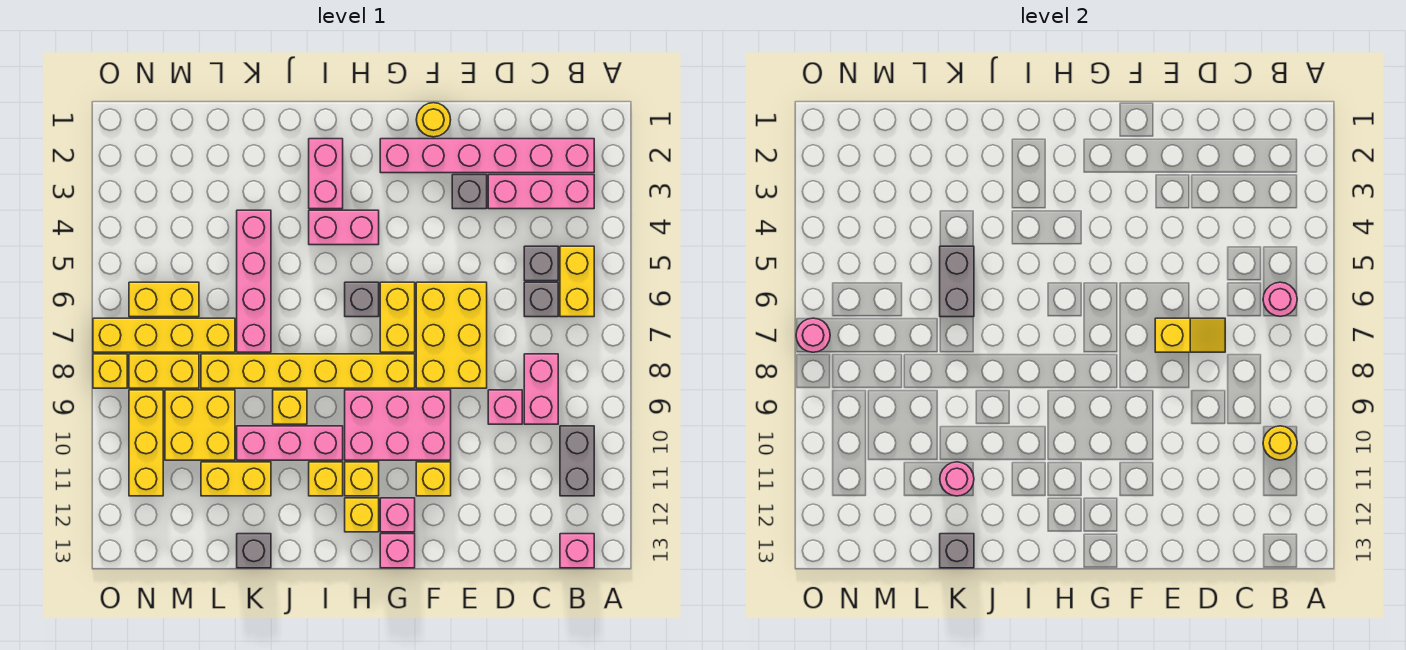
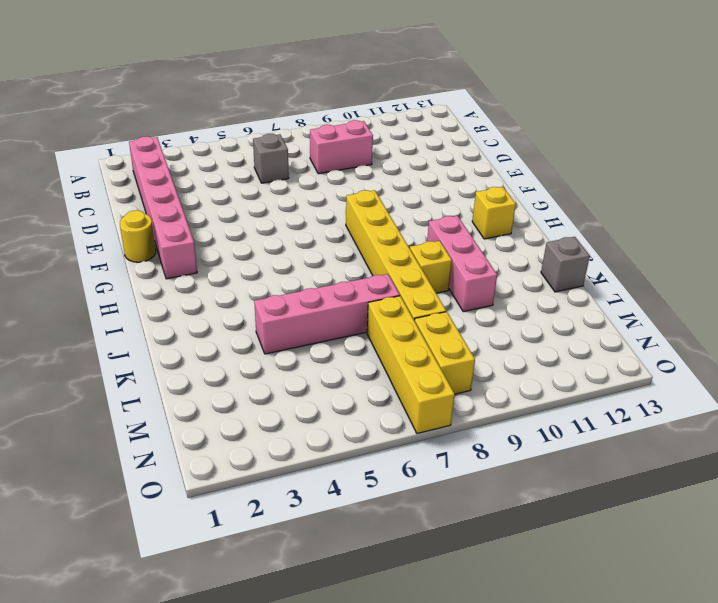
none -> pink brick B3:D3 level 1
none -> yellow brick B5:B6 level 1
none -> grey brick B10:B11 level 1
none -> pink brick B13 level 1

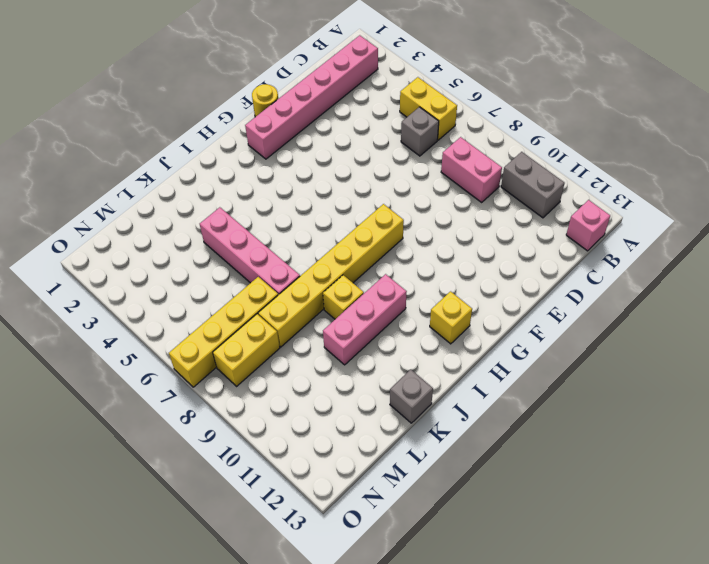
none -> pink brick B3:D3 level 1
none -> grey brick C5 level 1
none -> pink brick D9 level 1
none -> grey brick E3 level 1

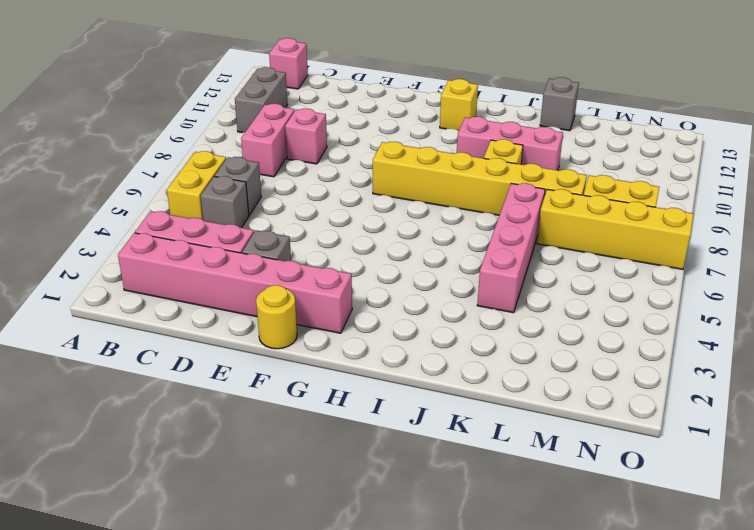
none -> yellow brick E6:F8 level 1
none -> pink brick F9:H10 level 1
none -> yellow brick F11 level 1
none -> yellow brick G6:G7 level 1

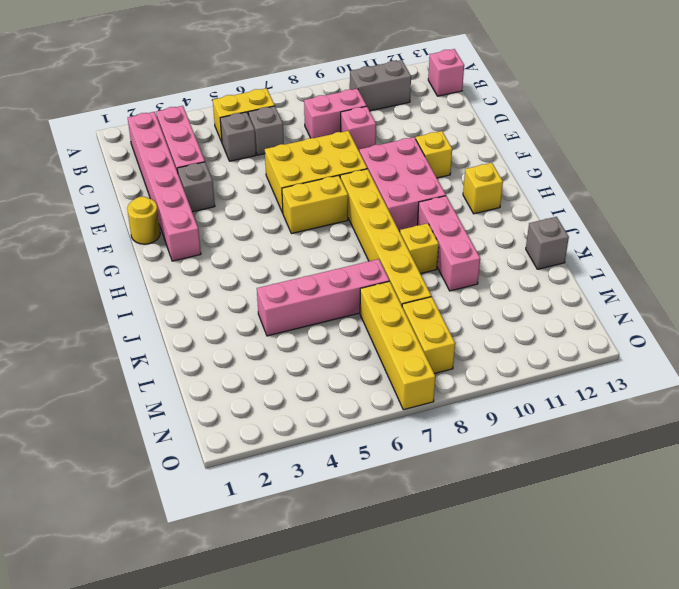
none -> pink brick G12 level 1
none -> pink brick G13 level 1
none -> pink brick H4:I4 level 1
none -> grey brick H6 level 1

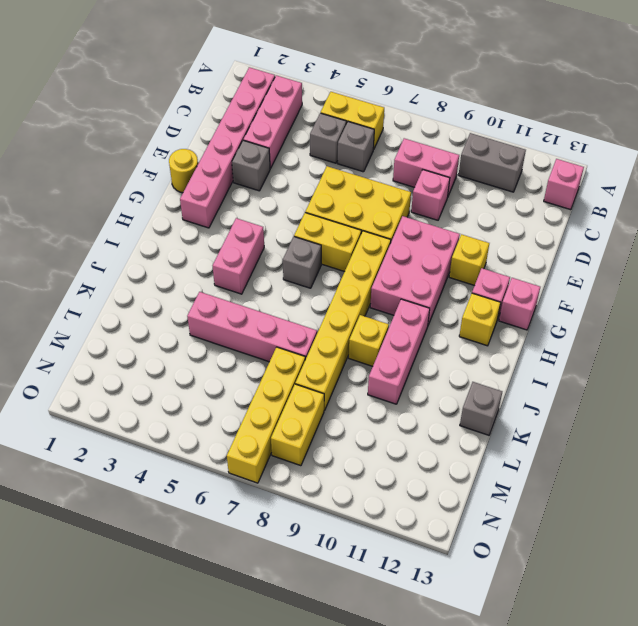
none -> yellow brick H11 level 1
none -> pink brick I2:I3 level 1
none -> yellow brick I11 level 1
none -> yellow brick K11:L11 level 1

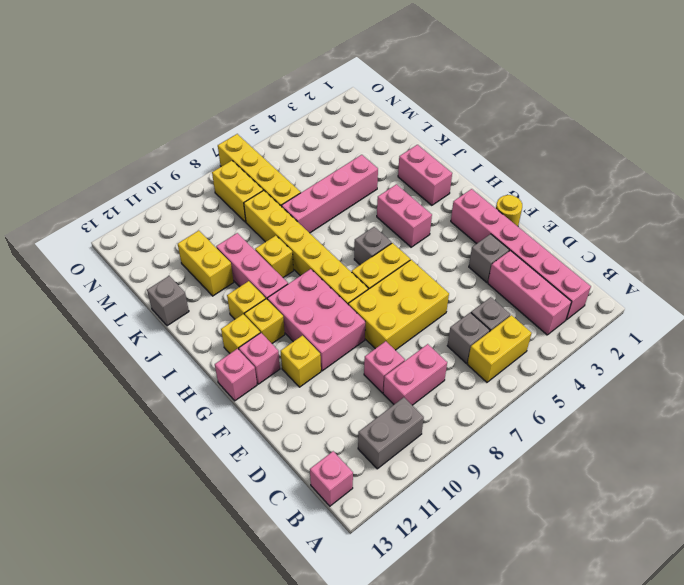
pink brick I2:J2 level 1 -> pink brick I2:I3 level 1
none -> yellow brick L9:M10 level 1
none -> yellow brick M6:N6 level 1
none -> yellow brick N9:N11 level 1
none -> yellow brick O8 level 1

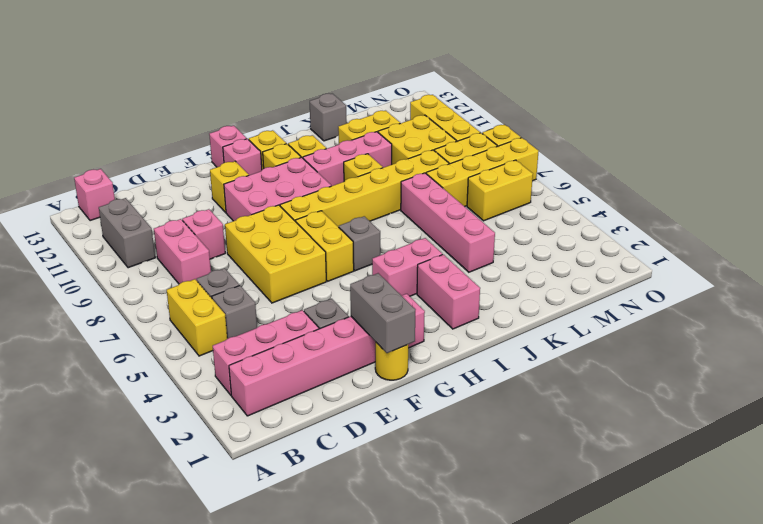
grey brick F1:F2 level 2 -> grey brick K5:K6 level 2
none -> pink round brick B6 level 2
none -> yellow round brick B10 level 2
none -> yellow slope D7:E7 level 2 top E
none -> pink round brick K11 level 2

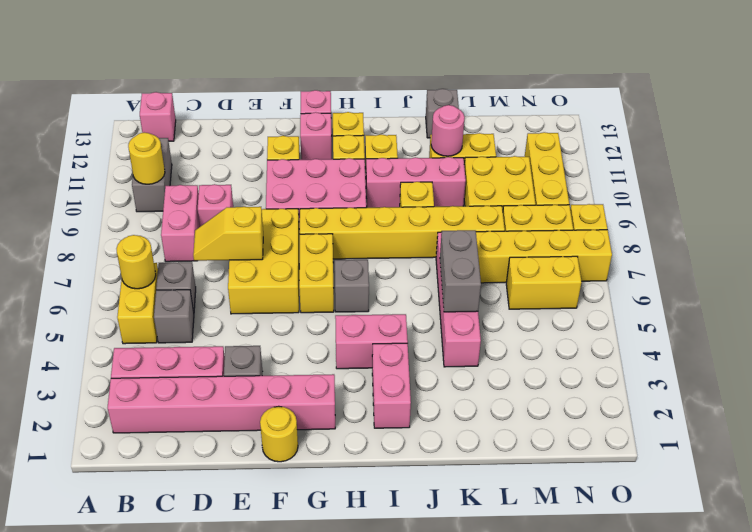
yellow round brick B6 level 2 -> pink round brick B6 level 2
none -> grey brick K13 level 2
none -> pink round brick O7 level 2

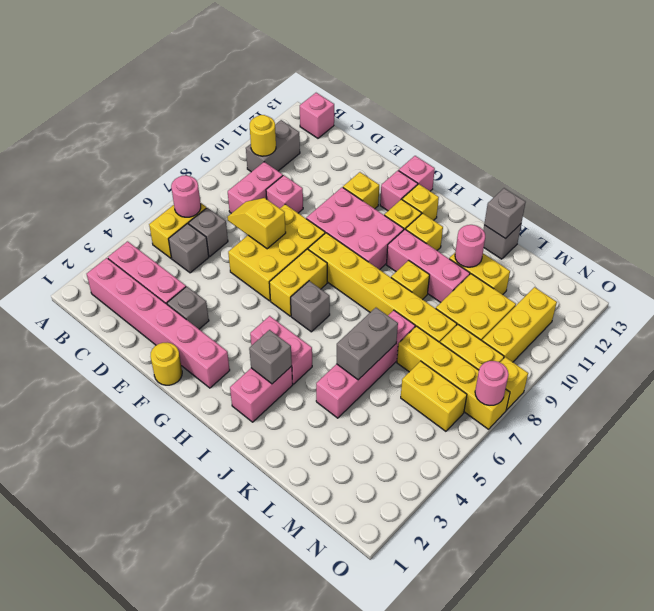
grey brick I3 level 2 -> none

